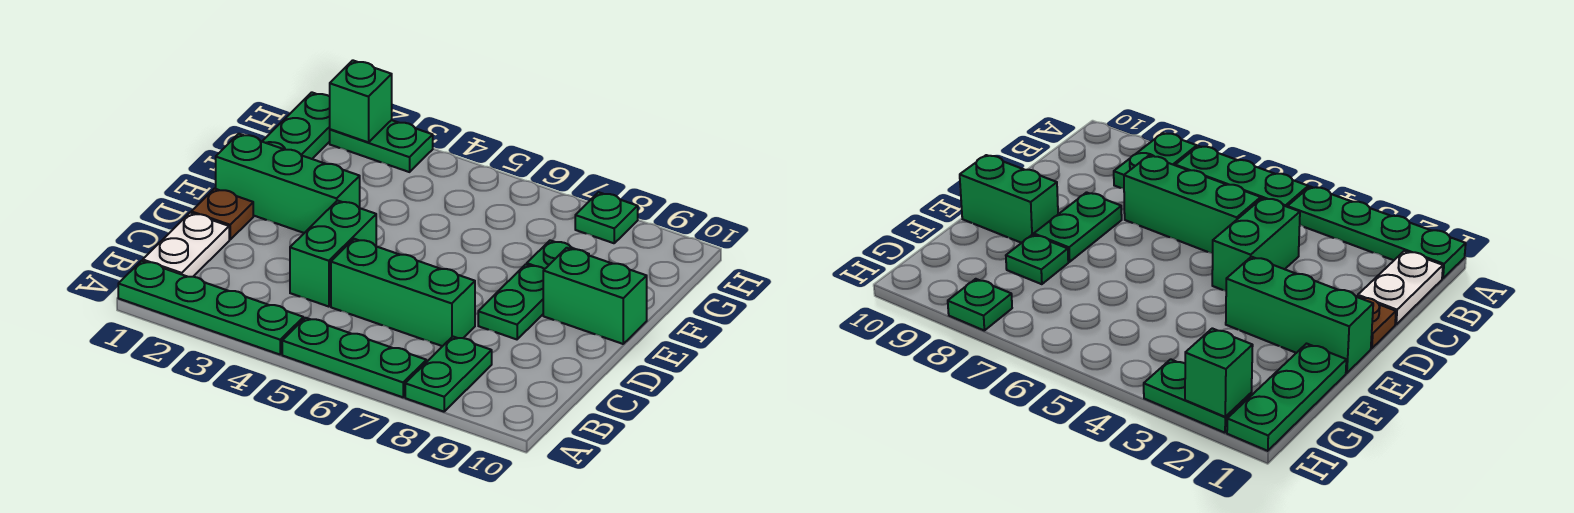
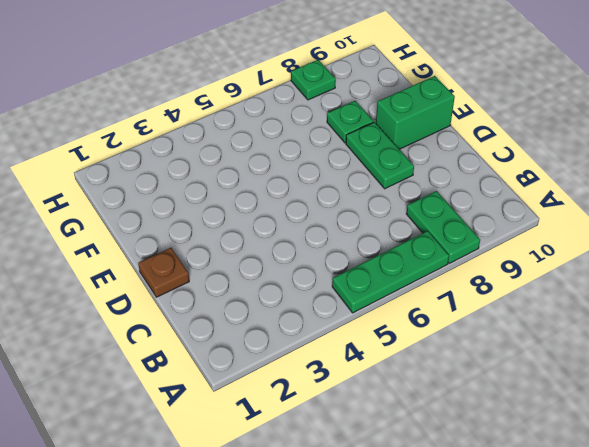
none -> green plate A1:A4 level 1
none -> white plate B1:C1 level 1
none -> green brick C4:D4 level 1

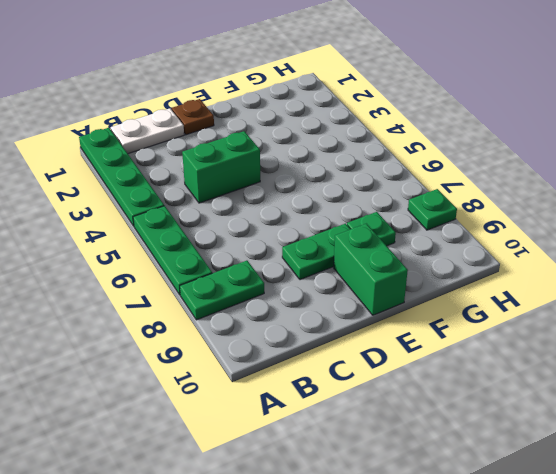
none -> green brick C5:C7 level 1
none -> green brick E1:E3 level 1
none -> green plate F1:H1 level 1

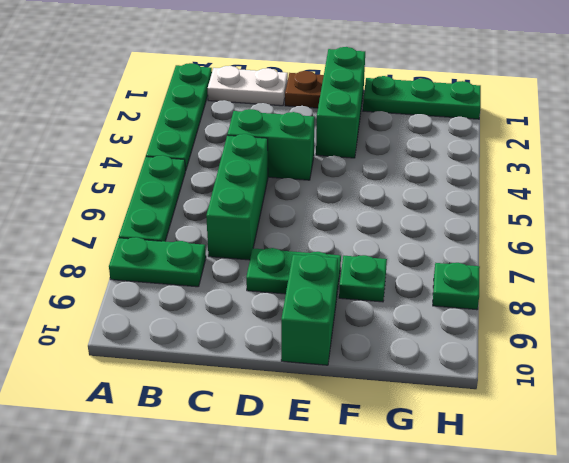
none -> green plate H2:H3 level 1
none -> green brick H2 level 2

